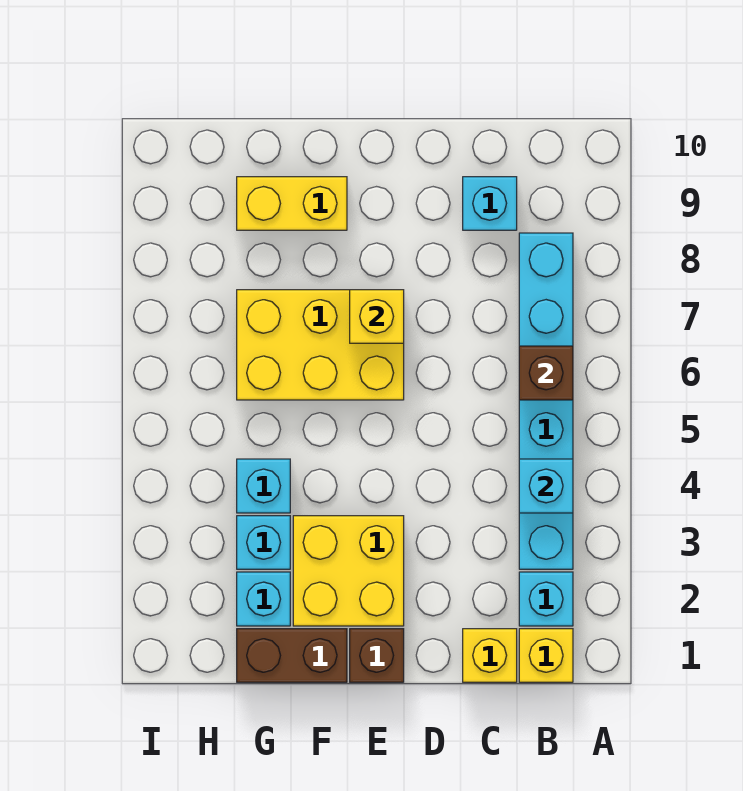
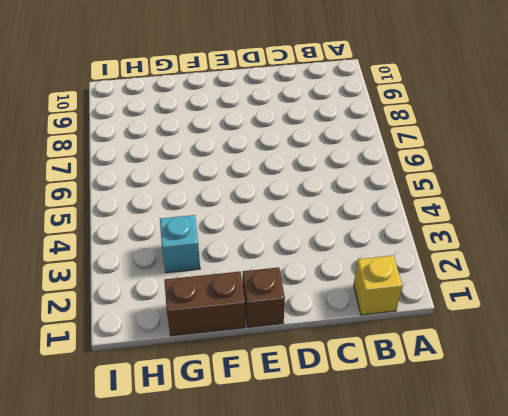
none -> cyan brick B2 level 1
none -> cyan brick B3:B8 level 1
none -> yellow brick C1 level 1

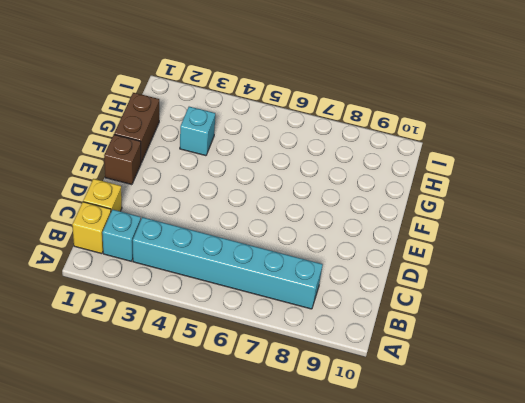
none -> cyan brick C9 level 1
none -> yellow brick E2:F3 level 1
none -> yellow brick E6:G7 level 1

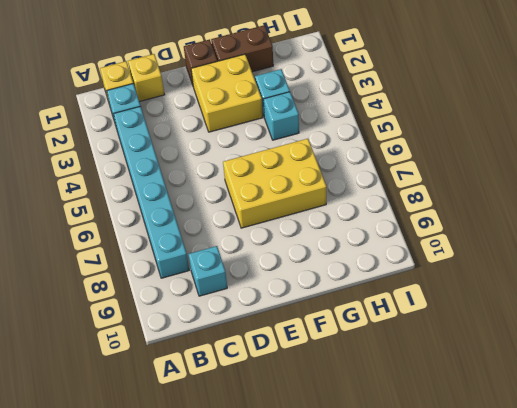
none -> yellow brick F9:G9 level 1
none -> cyan brick G2 level 1
none -> cyan brick B4 level 2

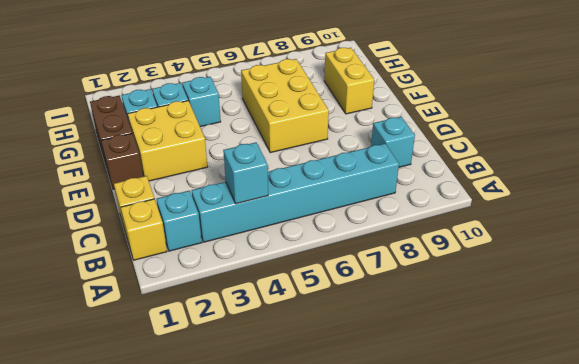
none -> brown brick B6 level 2
none -> yellow brick E7 level 2

